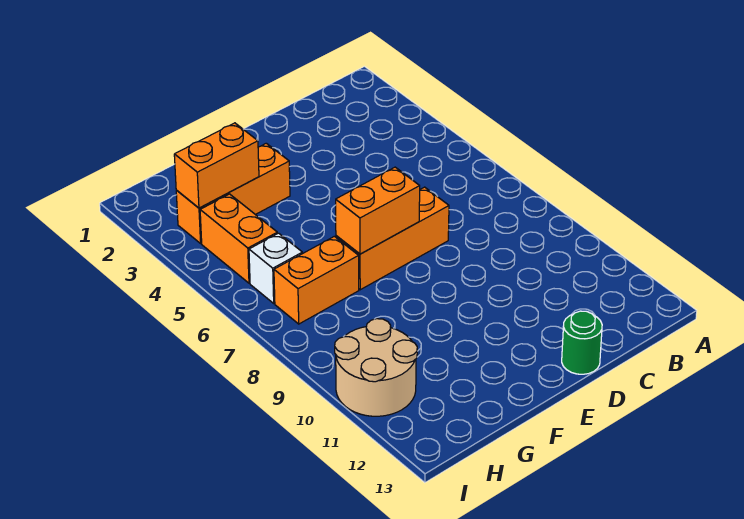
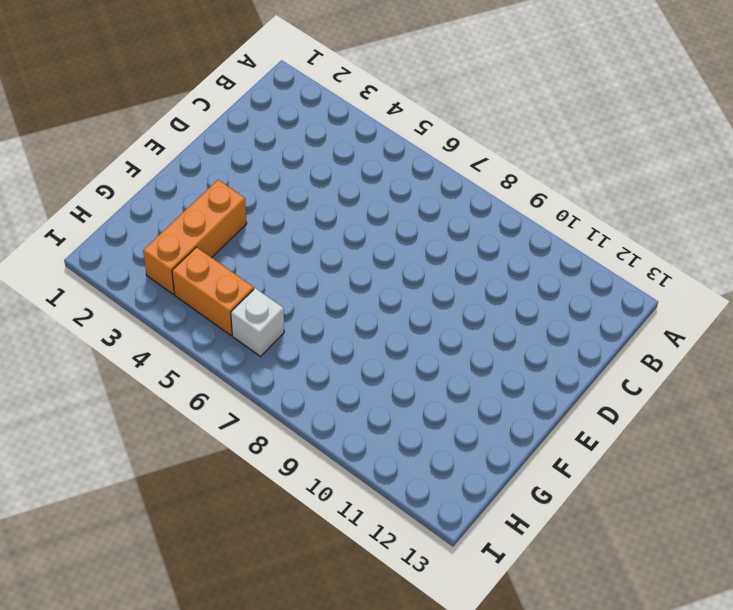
none -> orange brick D7:F7 level 1
none -> green round brick D13 level 1

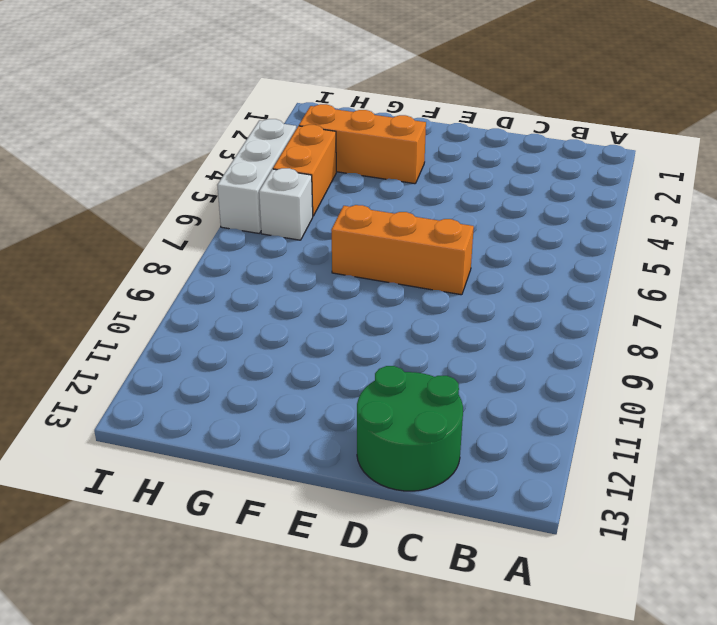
green round brick C12:D13 level 1 -> green round brick D13 level 1
white brick I4:I6 level 1 -> none
none -> orange brick G7:H7 level 1
none -> tan round brick H10:I11 level 1

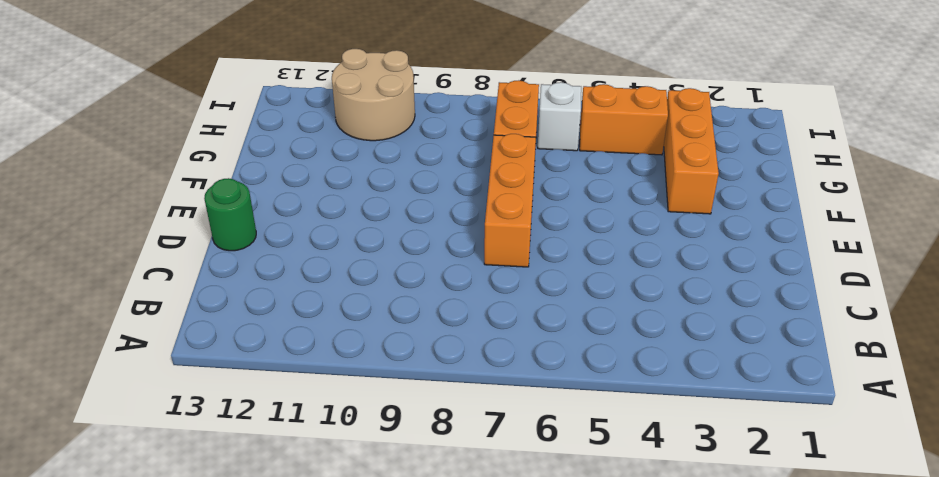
none -> orange brick E7:F7 level 2
none -> orange brick G3:H3 level 2

